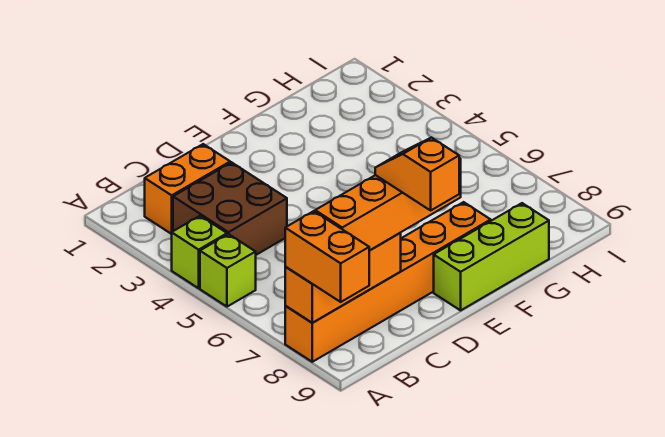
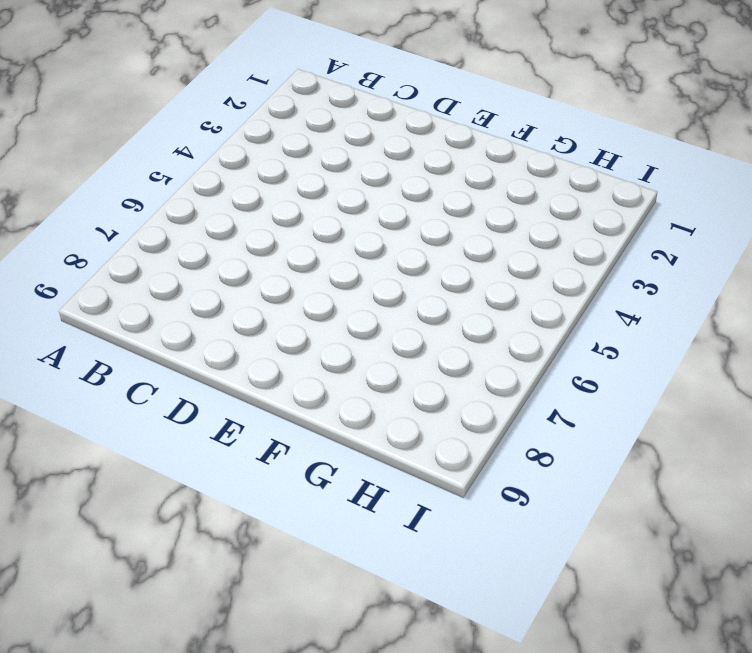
none -> lime brick A4 level 1
none -> lime brick A5 level 1

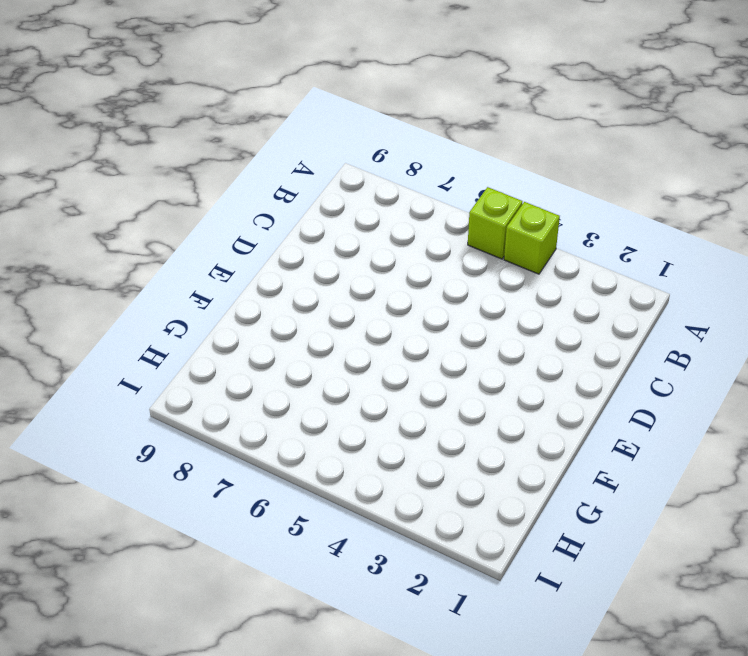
none -> orange brick A8:F8 level 1
none -> orange brick B2:C2 level 1

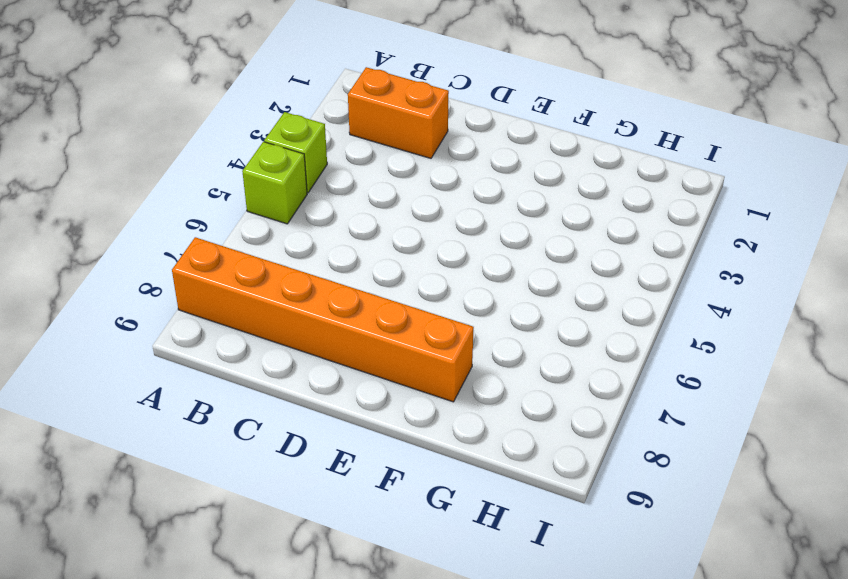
none -> brown brick B3:C4 level 1
none -> lime brick E9:G9 level 1

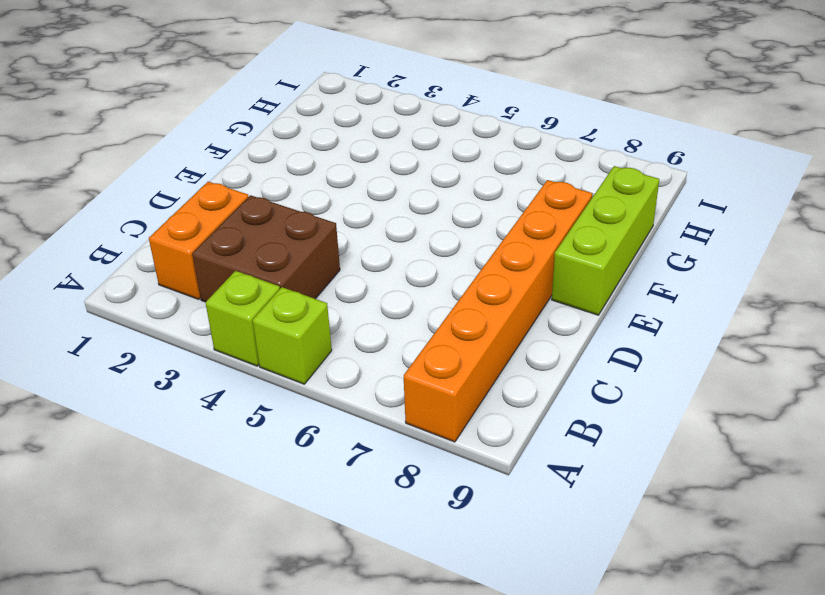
none -> orange brick A8:C8 level 2
none -> orange brick A8:A9 level 3

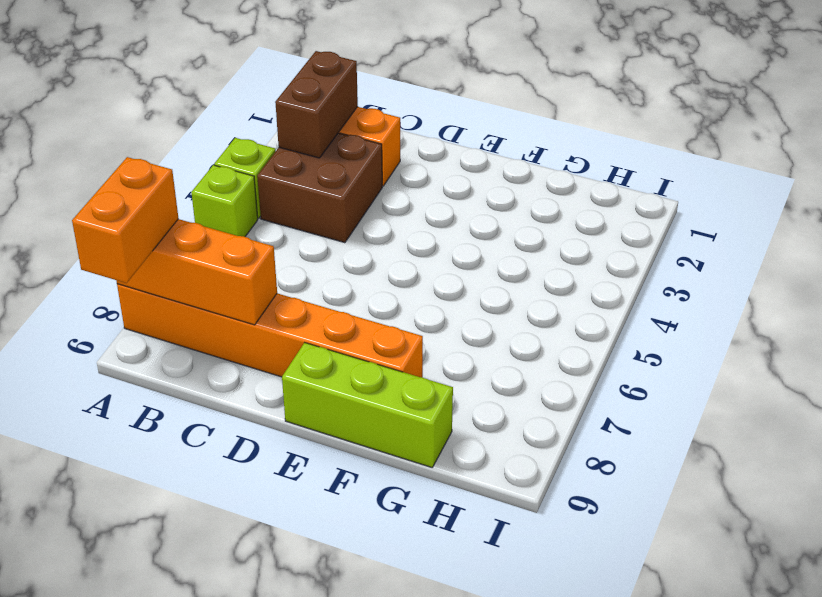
brown brick B2:B3 level 2 -> none
none -> orange brick B8:E8 level 3
none -> orange slope D8:D9 level 4 top 9

